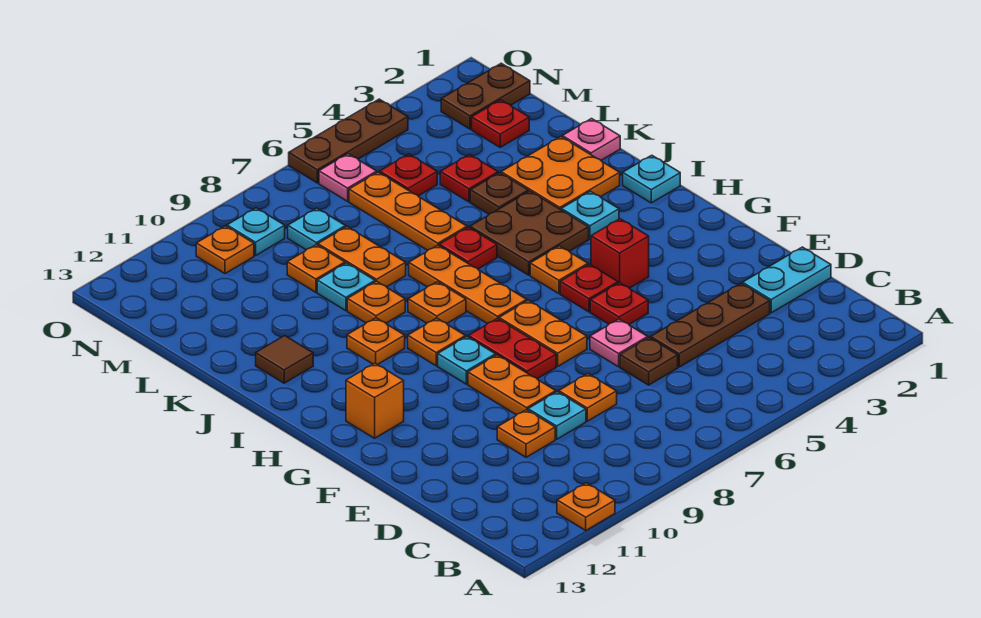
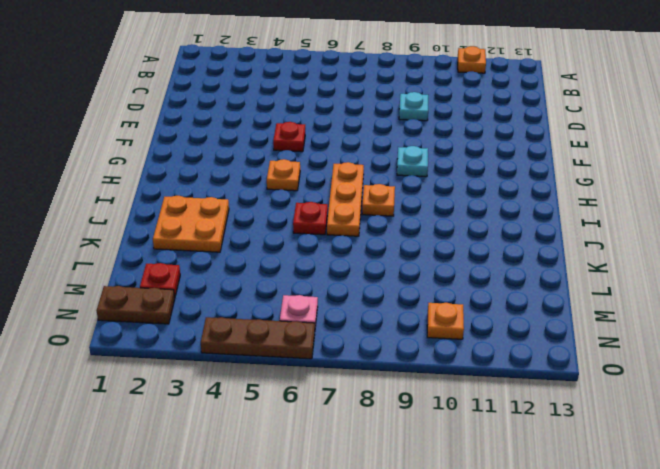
none -> cyan plate D1:D2 level 1
none -> brown plate D3:D5 level 1
none -> brown plate D6 level 1
none -> orange plate D8 level 1

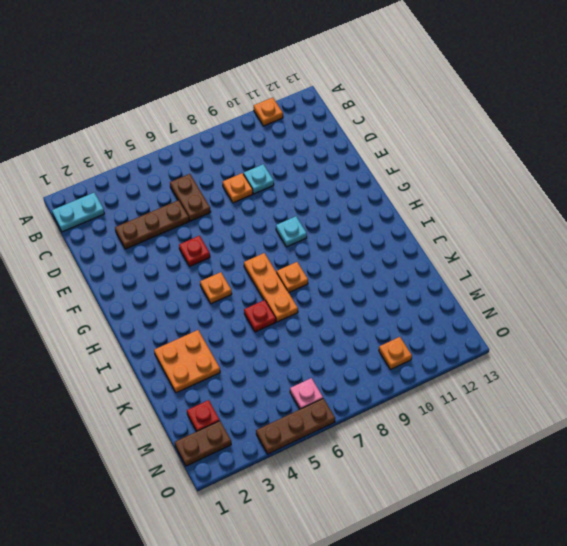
cyan plate B1:B2 level 1 -> cyan plate D1:D2 level 1
brown plate C6:D6 level 1 -> brown plate D6 level 1
none -> orange plate D10 level 1
none -> pink plate E6 level 1
none -> orange plate E9:F9 level 1
none -> orange plate F7:G7 level 1

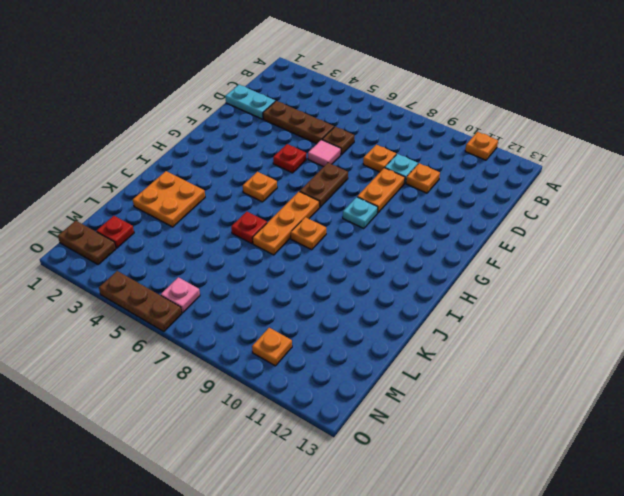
pink tile E6 level 1 -> pink plate E6 level 1
brown plate F7:G7 level 1 -> orange plate F7:G7 level 1
none -> red plate F8:G8 level 1
none -> red brick G4 level 1
none -> red plate G5 level 1
none -> orange brick G12 level 1

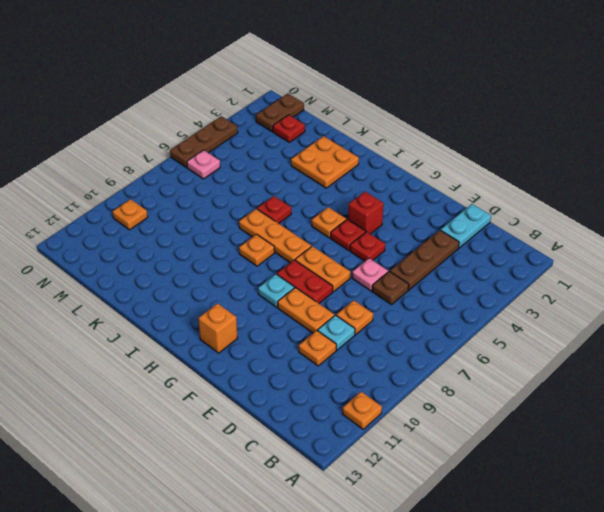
none -> orange plate H9 level 1
none -> cyan plate I1 level 1
none -> cyan plate I3 level 1
none -> brown plate I4:J5 level 1

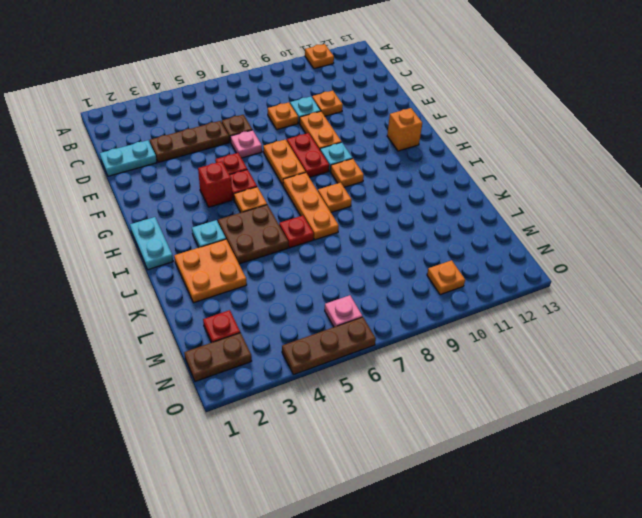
cyan plate H1:I1 level 1 -> cyan plate I1 level 1
none -> orange plate I10 level 1
none -> orange plate J9 level 1
none -> brown tile J12 level 1
none -> pink plate K1 level 1

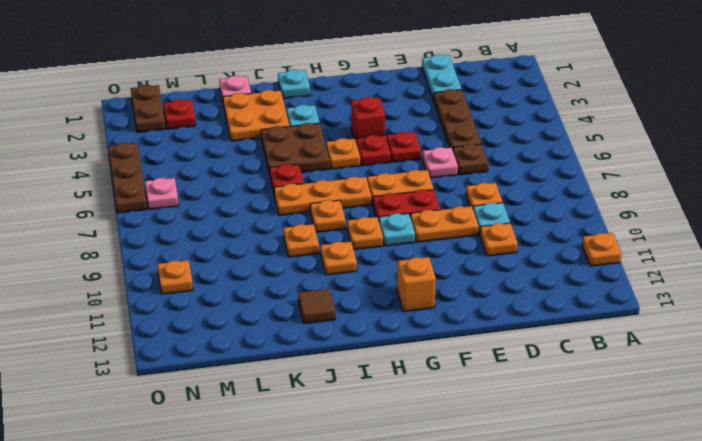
none -> brown plate K4 level 1
none -> orange plate K6:M6 level 1
none -> orange plate K8:L8 level 1
none -> cyan plate K9 level 1

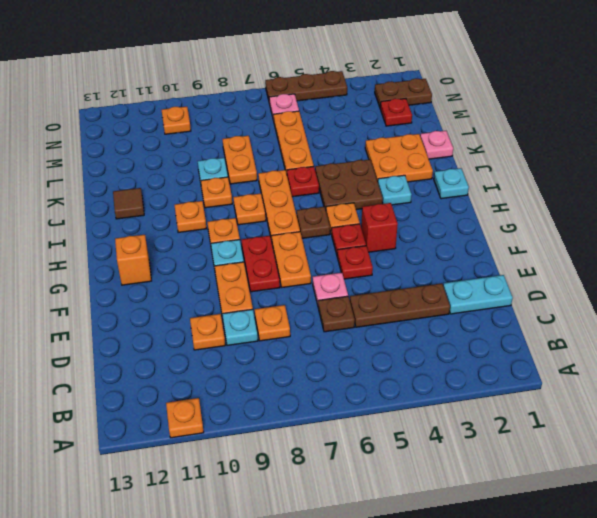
brown plate H6 level 1 -> brown plate K4 level 1
none -> red plate L4 level 1
none -> orange plate L9 level 1
none -> red plate M5 level 1
none -> cyan plate M8 level 1

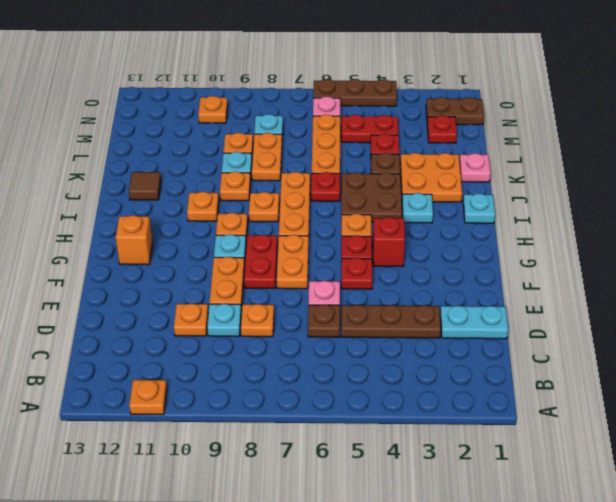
red plate M4:M5 level 1 -> red plate M5 level 1
none -> cyan plate N9 level 1

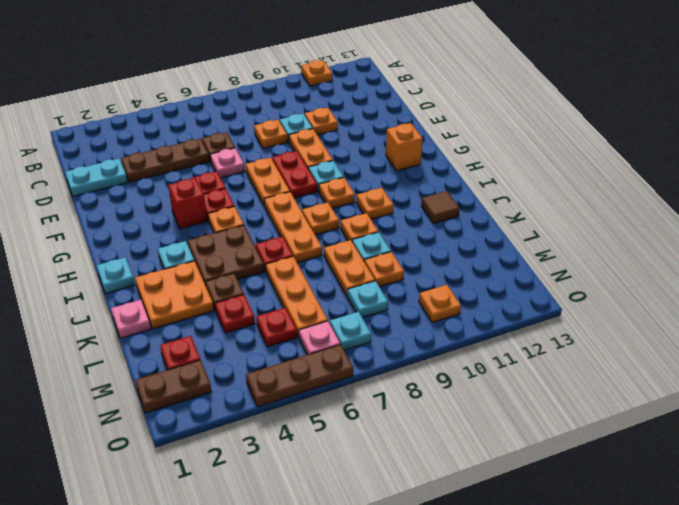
cyan plate N7 level 1 -> cyan plate N9 level 1

